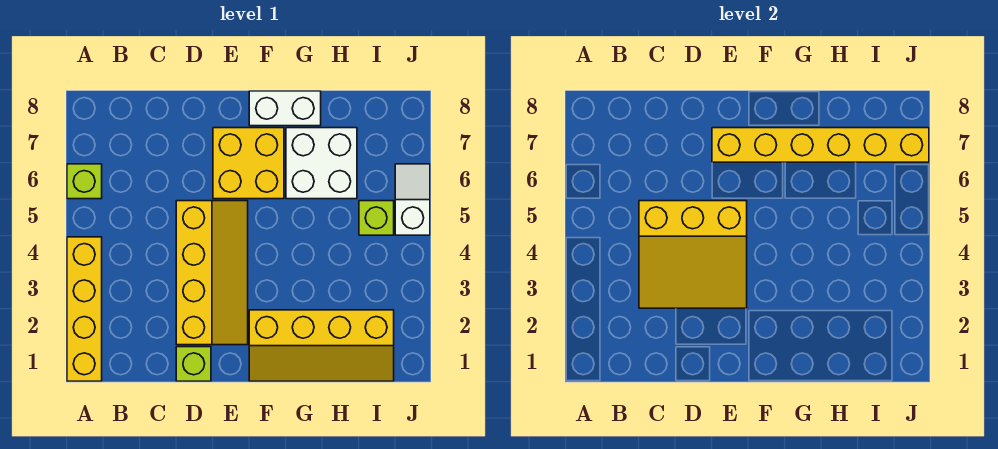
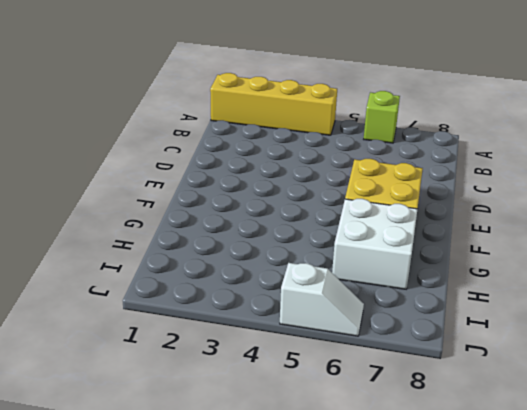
none -> lime brick D1 level 1
none -> yellow slope D2:E5 level 1 top D
none -> yellow slope F1:I2 level 1 top 2

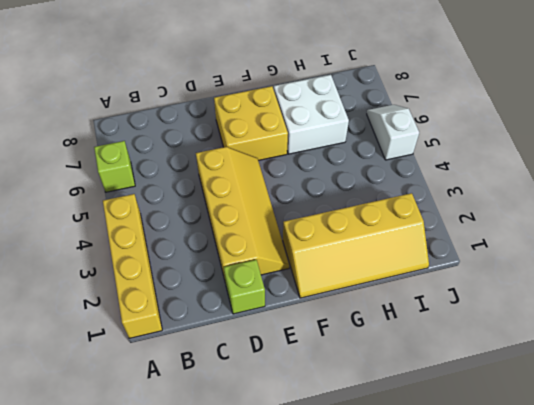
none -> white brick F8:G8 level 1
none -> lime brick I5 level 1
none -> yellow slope C3:E5 level 2 top 5

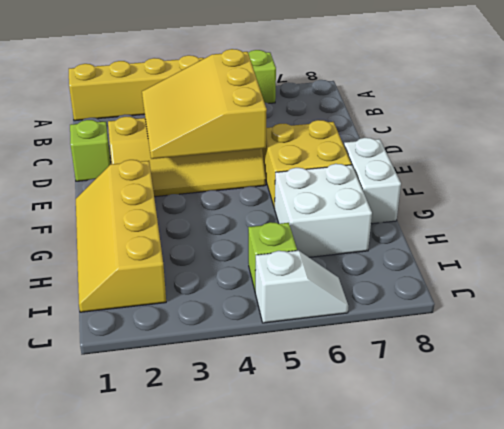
none -> yellow brick E7:J7 level 2

